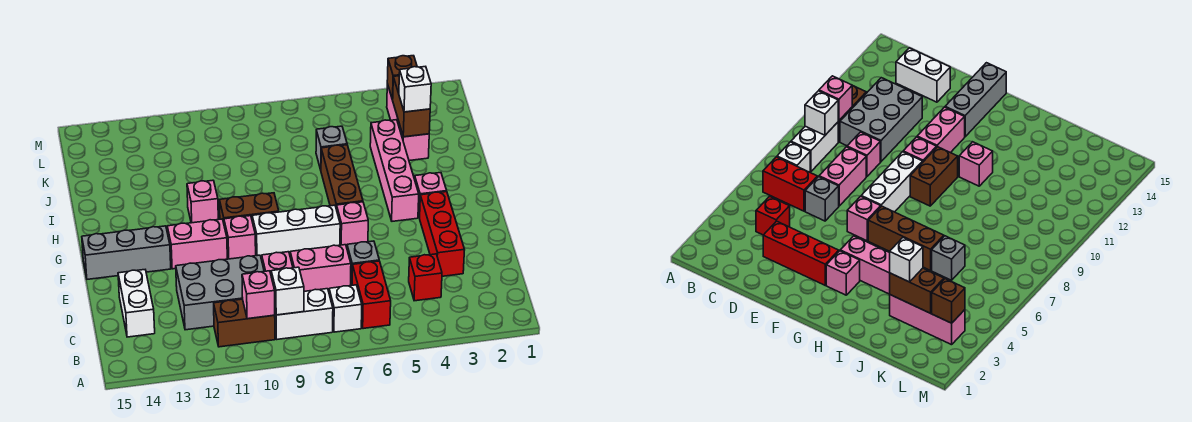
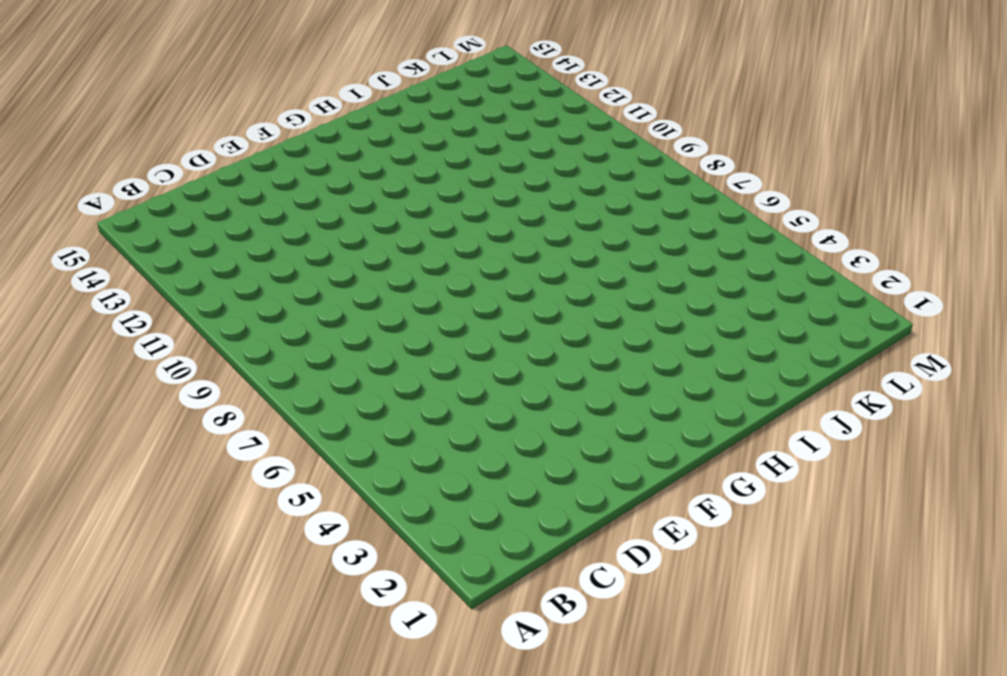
none -> red brick B6:C6 level 1
none -> white brick B7 level 1
none -> white brick B8:B9 level 1

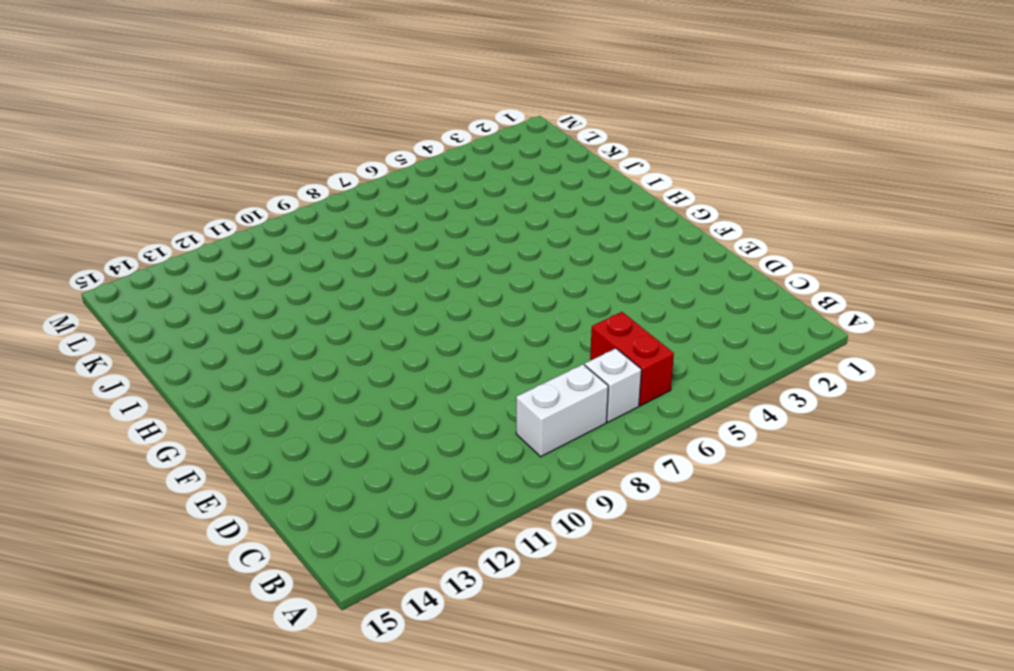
none -> brown brick B10:B11 level 1
none -> red brick C4 level 1
none -> grey brick C10:D12 level 1

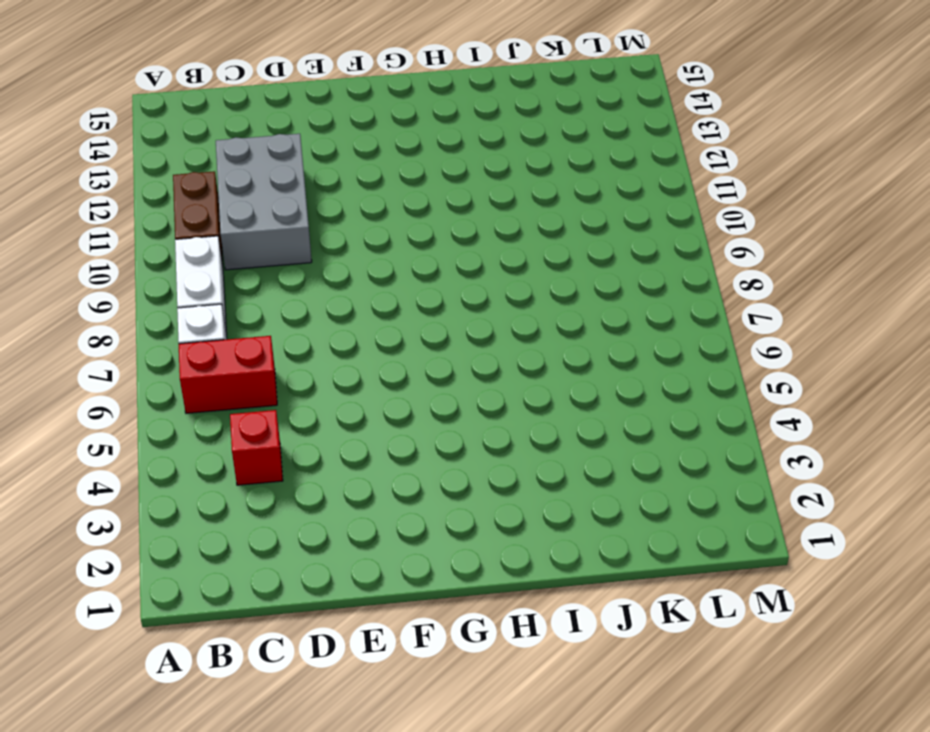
none -> white brick C14:D14 level 1
none -> red brick D3:F3 level 1
none -> grey brick D6 level 1

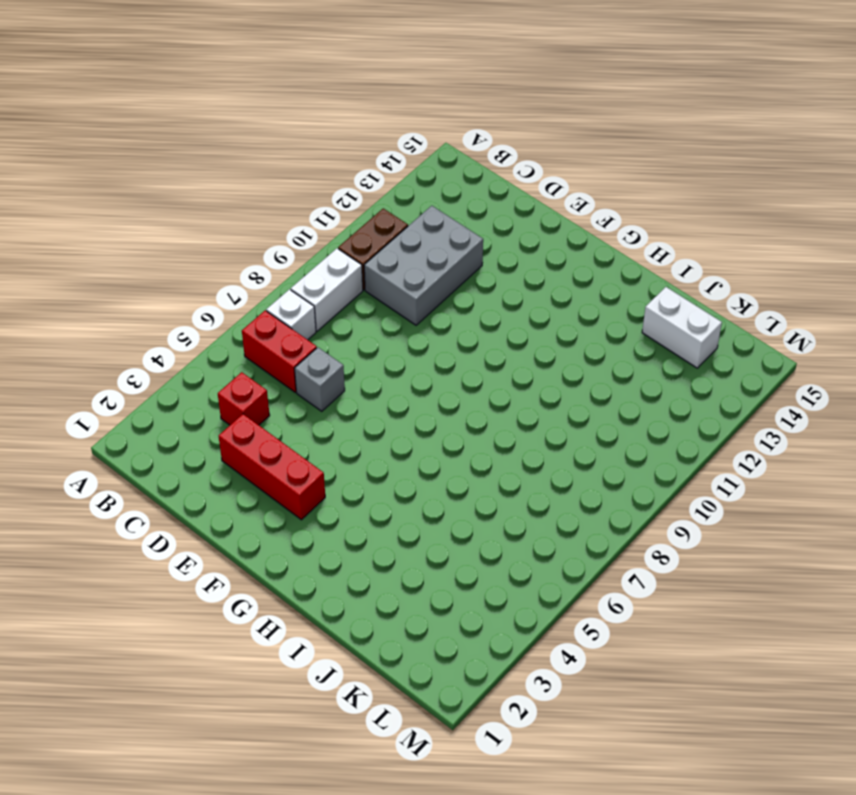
white brick J14:K14 level 1 -> white brick C14:D14 level 1
none -> pink brick D7:D8 level 1
none -> pink brick D9 level 1
none -> pink brick F6 level 1

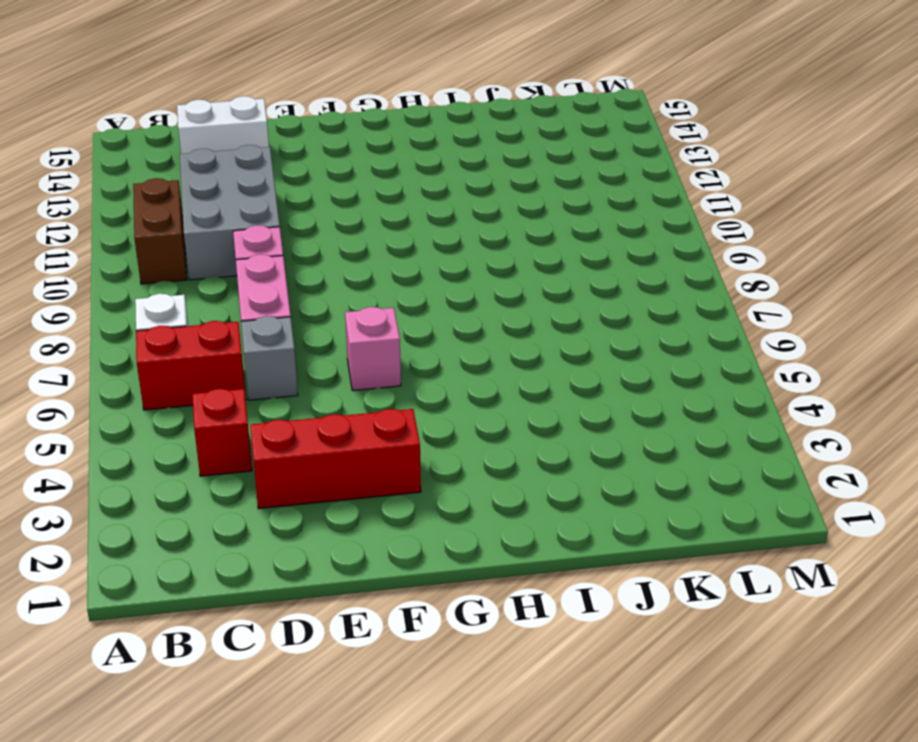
none -> white brick B8:B9 level 1
none -> white brick F7:F9 level 1
none -> pink brick F10 level 1

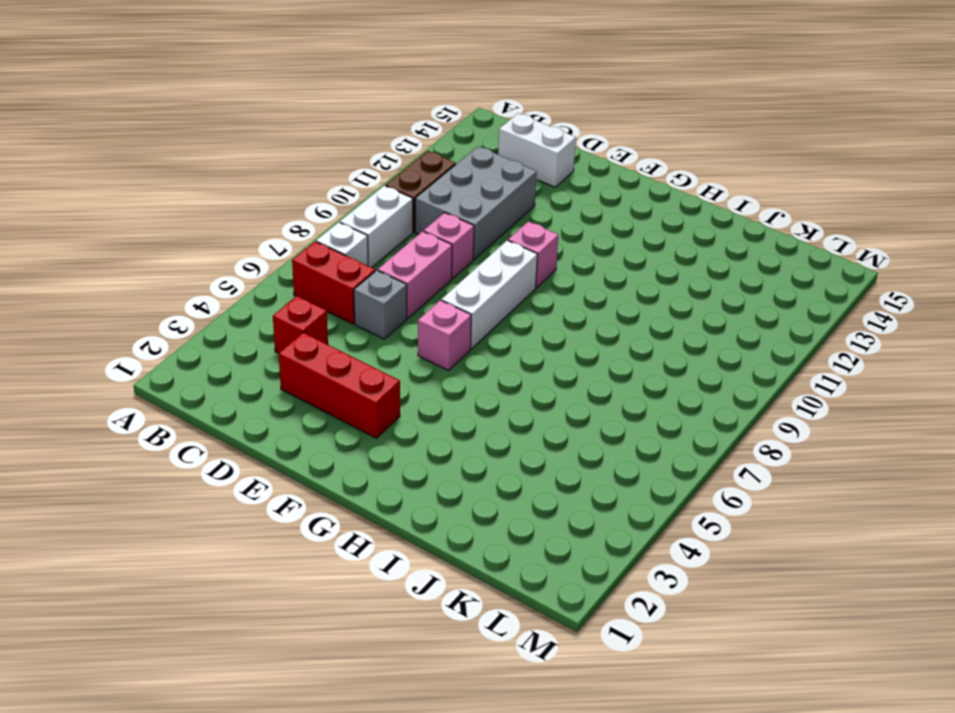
none -> pink brick F11:F12 level 1
none -> grey brick F13:F15 level 1
none -> pink brick G3 level 1

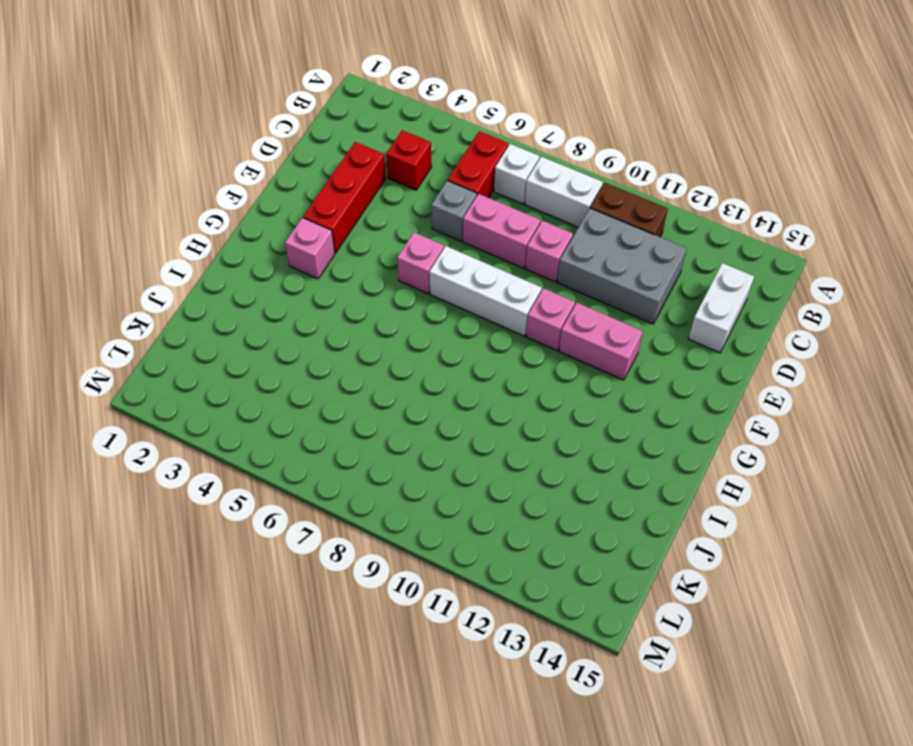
none -> grey brick F13:F15 level 1
none -> pink brick G4:J4 level 1
none -> brown brick G6:I6 level 1

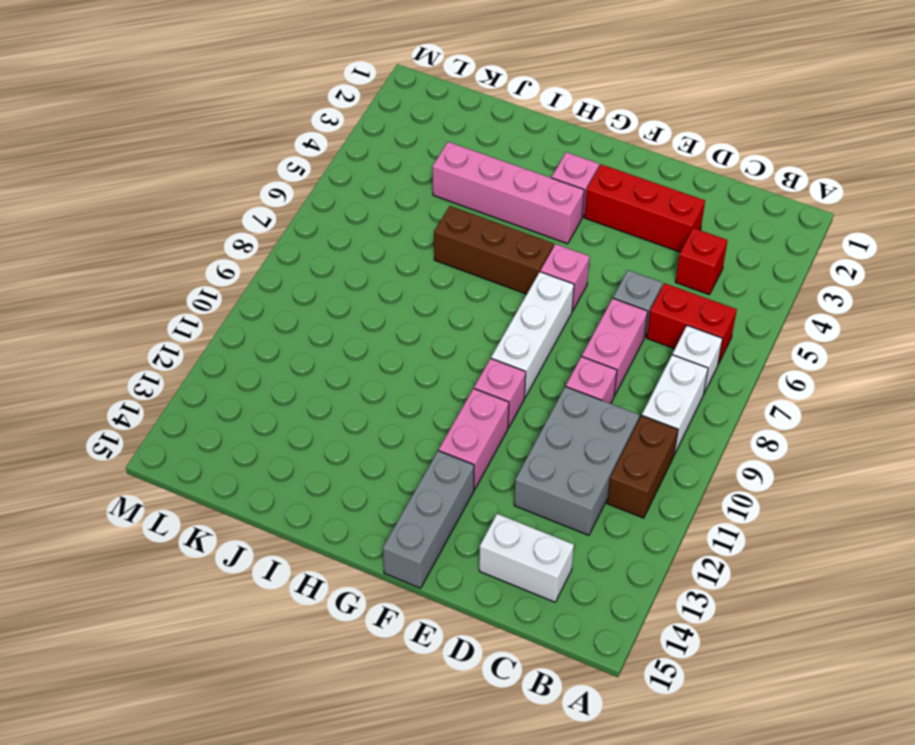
none -> brown brick G9:G10 level 1
none -> pink brick H11 level 1
none -> pink brick J3:L3 level 1

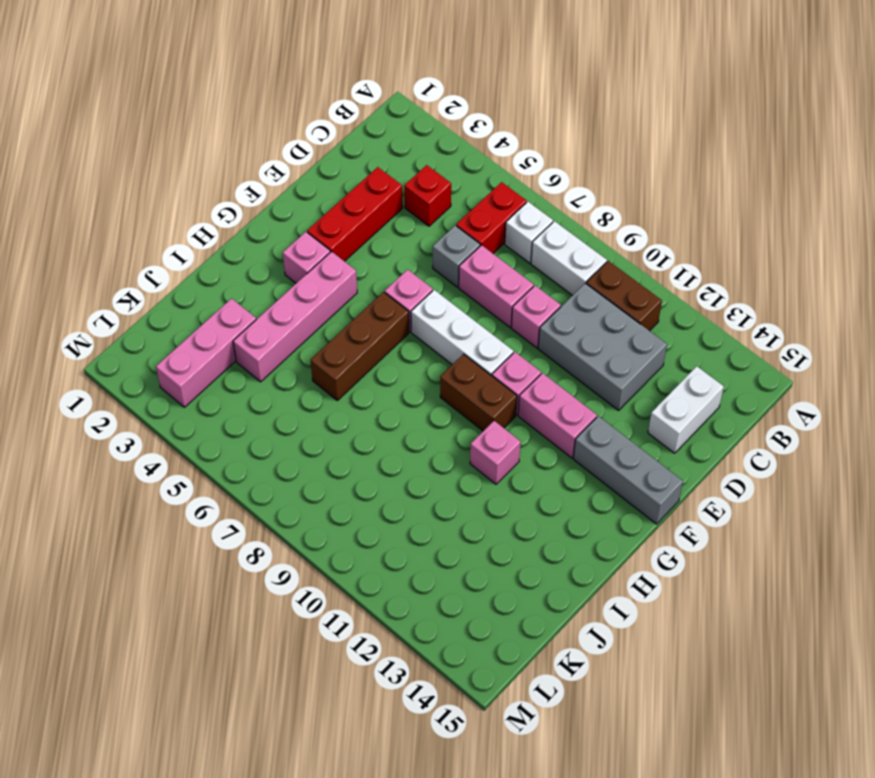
none -> grey brick J6 level 1
none -> white brick B9 level 2
none -> pink brick B10 level 2

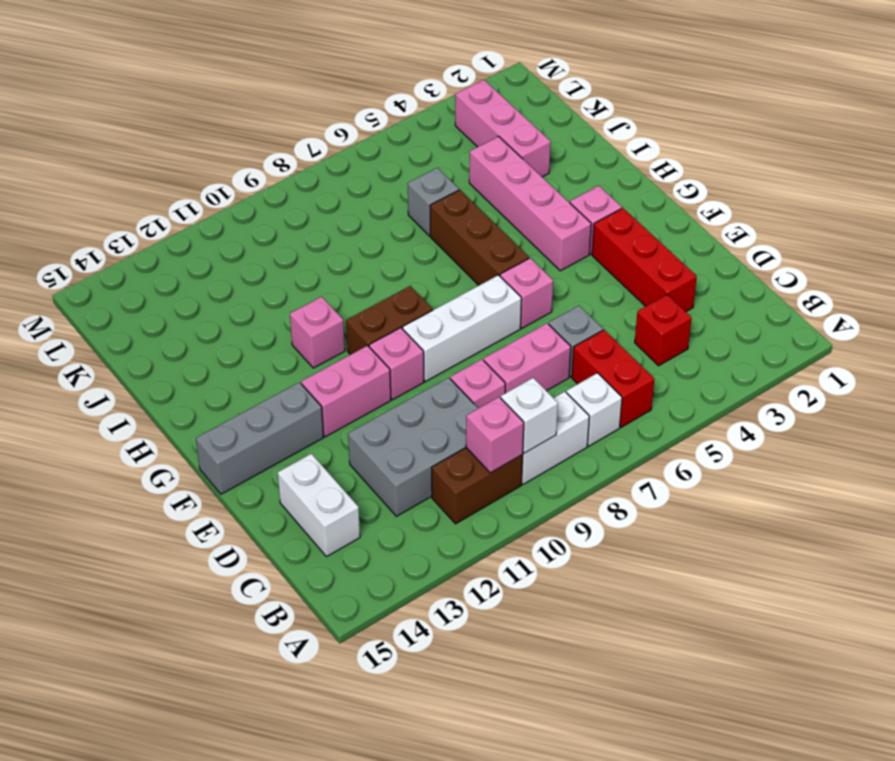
none -> brown brick J3:K3 level 2
none -> brown brick L3 level 2
none -> white brick J3 level 3

